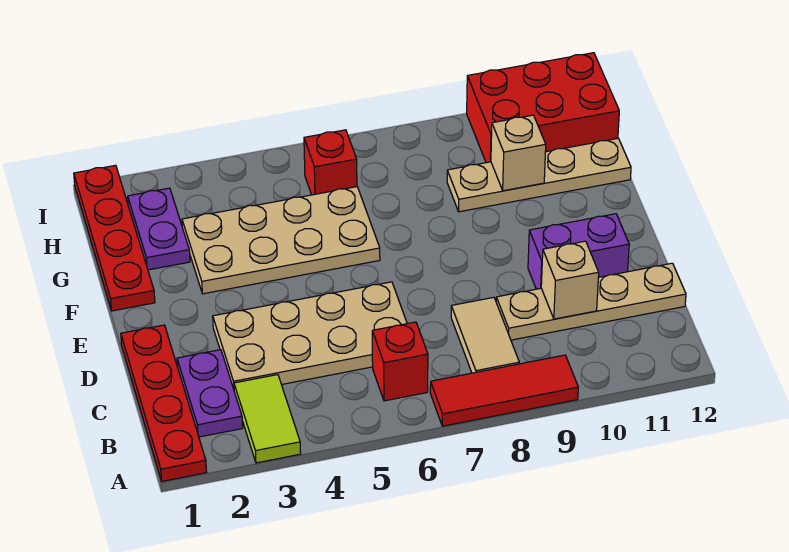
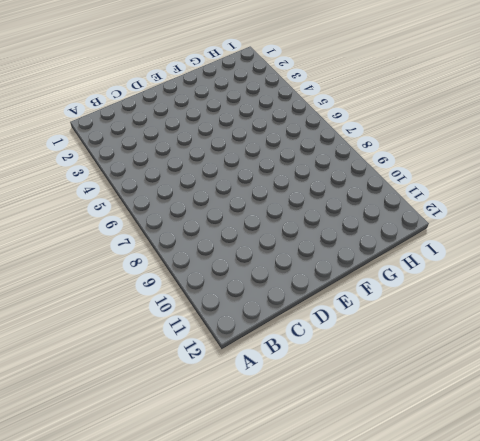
none -> red plate A1:D1 level 1
none -> lime tile A3:B3 level 1
none -> red tile A7:A9 level 1

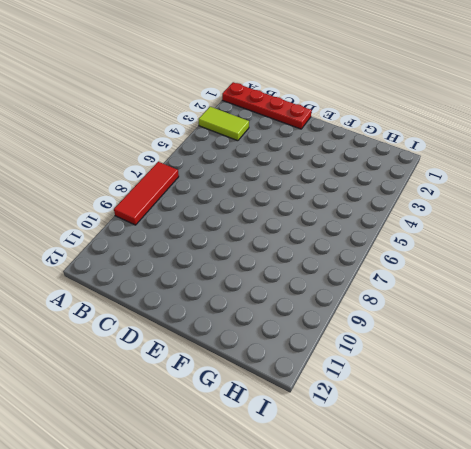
none -> purple plate B2:C2 level 1
none -> red brick B6 level 1
none -> tan tile B8:C8 level 1

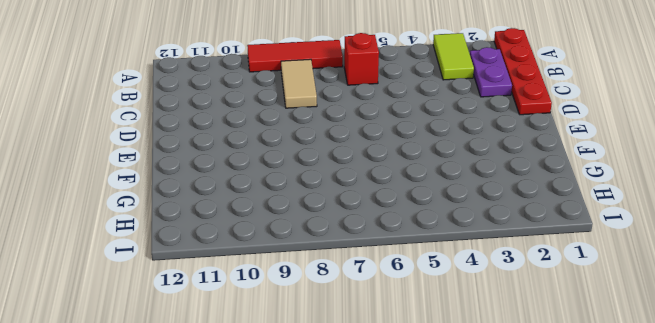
none -> tan plate C3:D6 level 1
none -> tan plate C9:C12 level 1
none -> purple brick D10:D11 level 1

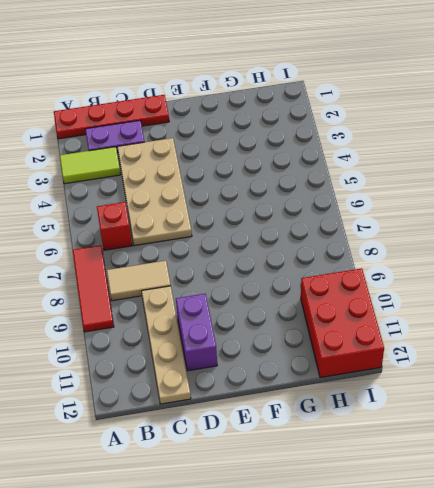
none -> red plate F1:I1 level 1
none -> tan plate F3:G6 level 1
none -> purple plate G2:H2 level 1

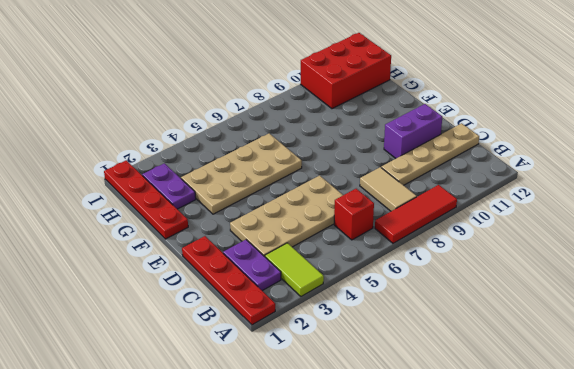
none -> tan plate G9:G12 level 1
none -> red brick H6 level 1
none -> tan brick C10 level 2

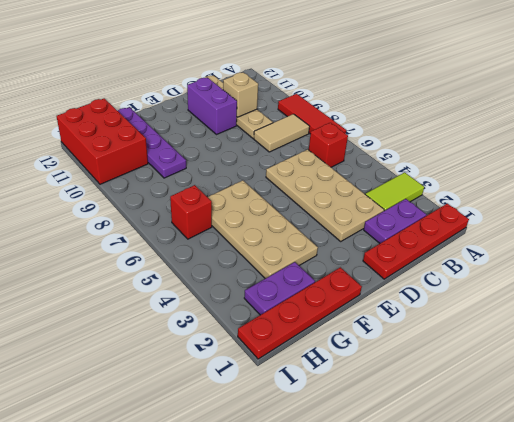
purple plate G9:G12 level 1 -> tan plate G9:G12 level 1
none -> tan brick G10 level 2

